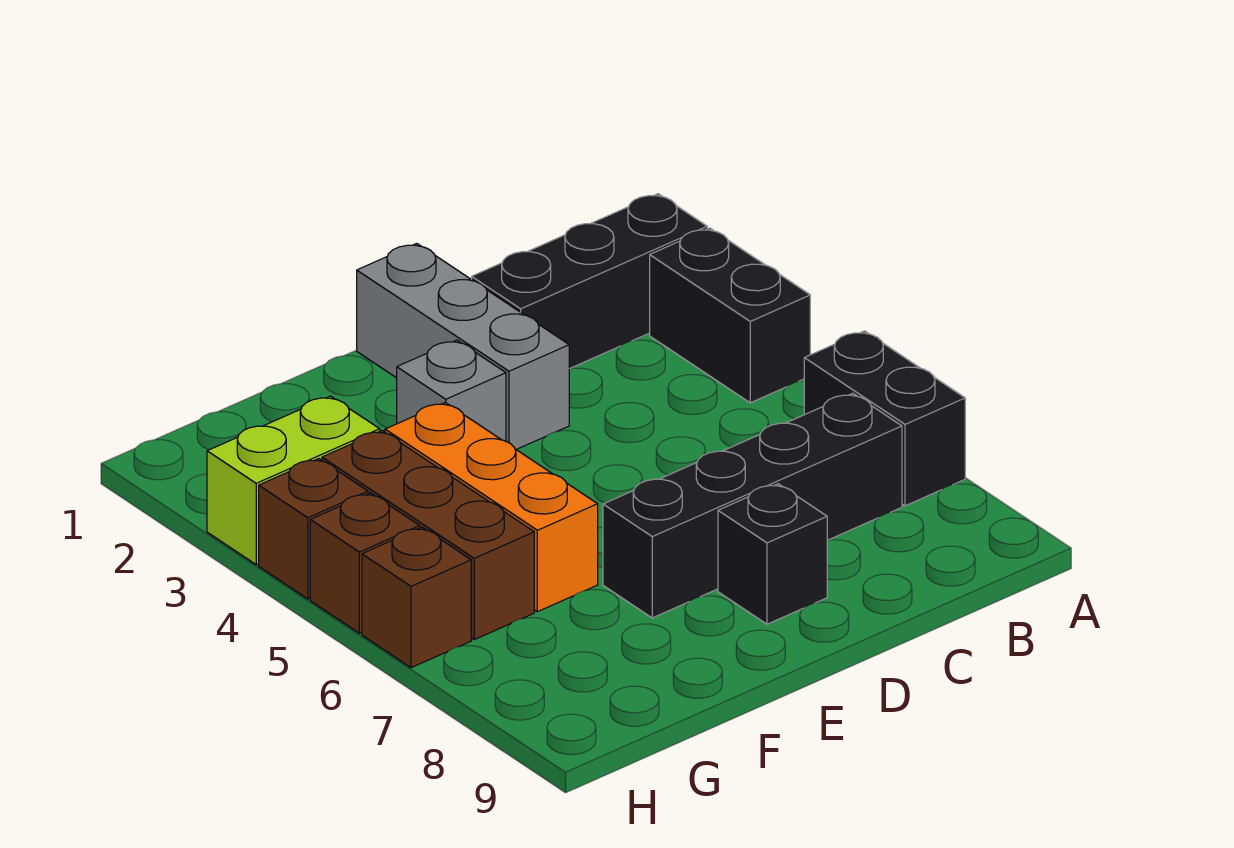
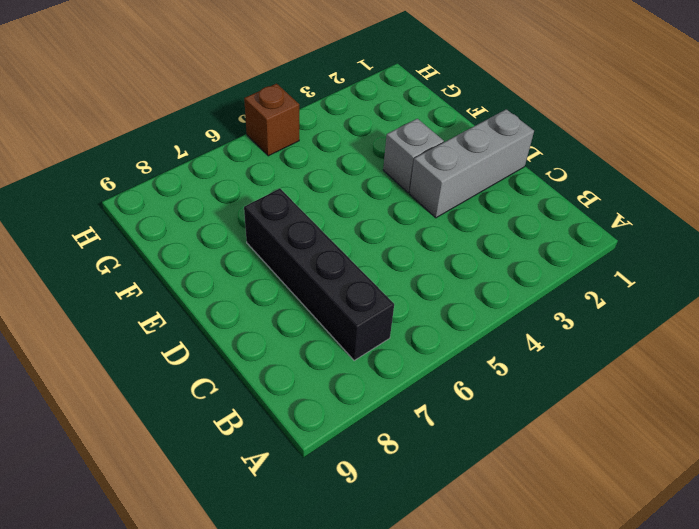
none -> black brick A2:C2 level 1
none -> black brick A3:A4 level 1
none -> black brick A6:A7 level 1

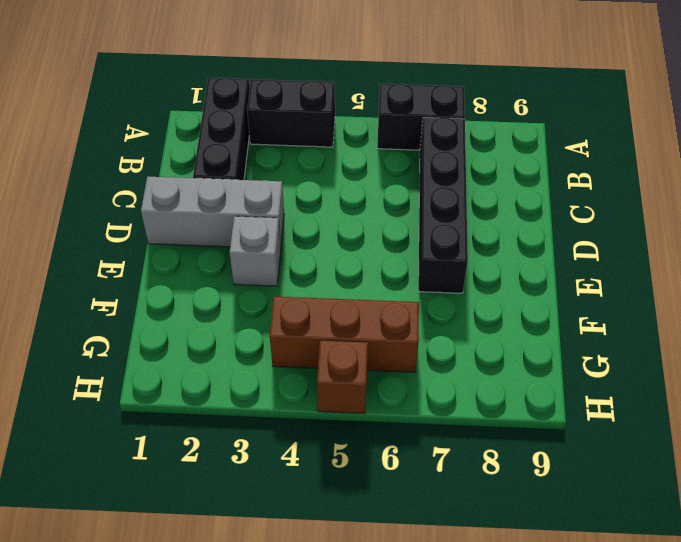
none -> black brick D8 level 1
none -> orange brick F4:F6 level 1
none -> lime brick G3:H3 level 1

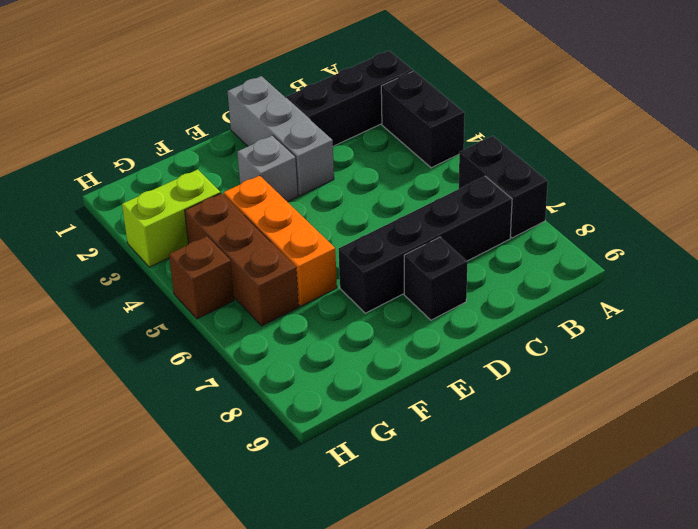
none -> brown brick H4 level 1
none -> brown brick H6 level 1

